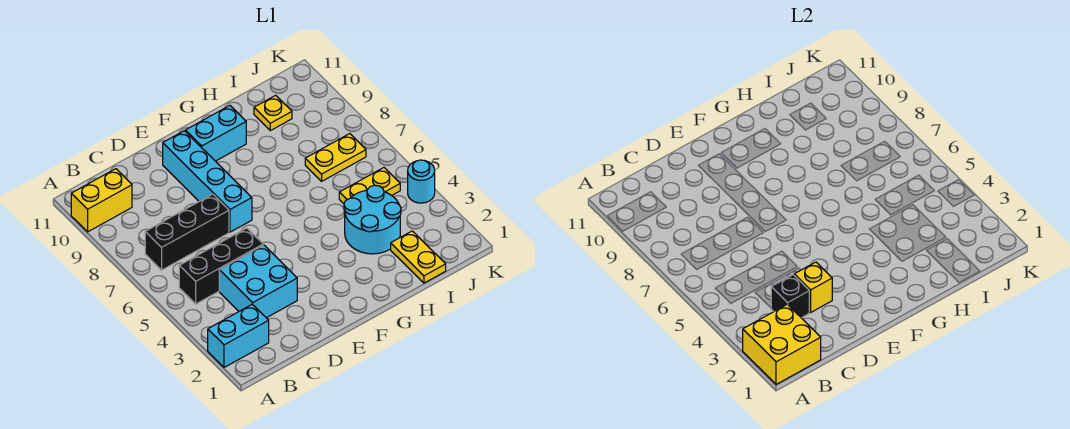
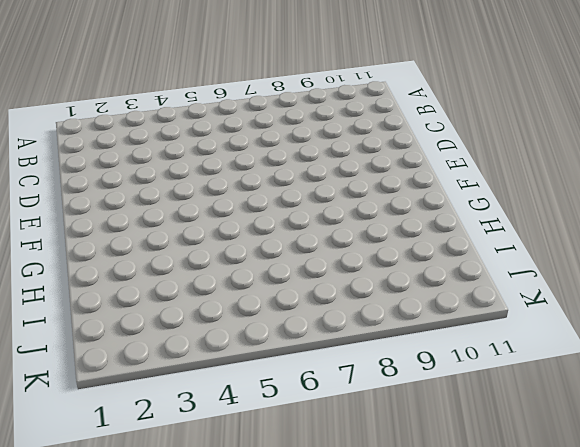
none -> cyan brick A2:B2 level 1
none -> yellow brick A10:B10 level 1
none -> black brick B5:D5 level 1

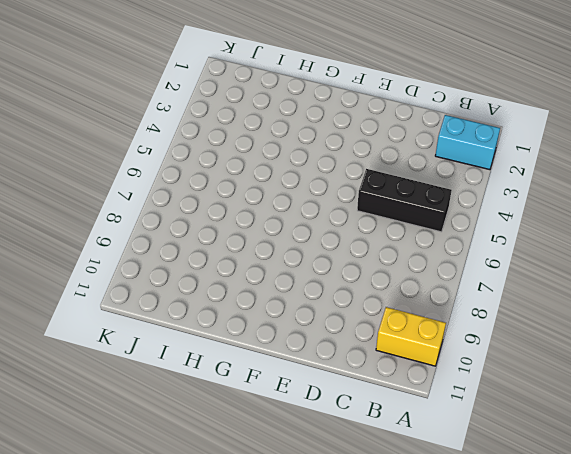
none -> black brick B7:D7 level 1
none -> cyan brick C3:D4 level 1
none -> cyan brick E7:E10 level 1

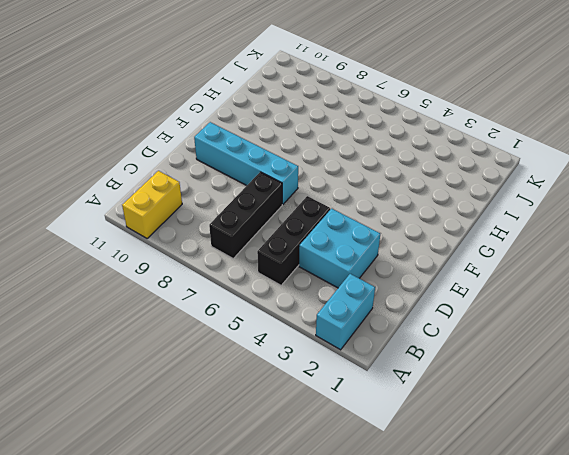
none -> cyan brick F10:G10 level 1
none -> cyan round brick H3:I4 level 1
none -> yellow plate I1:I2 level 1

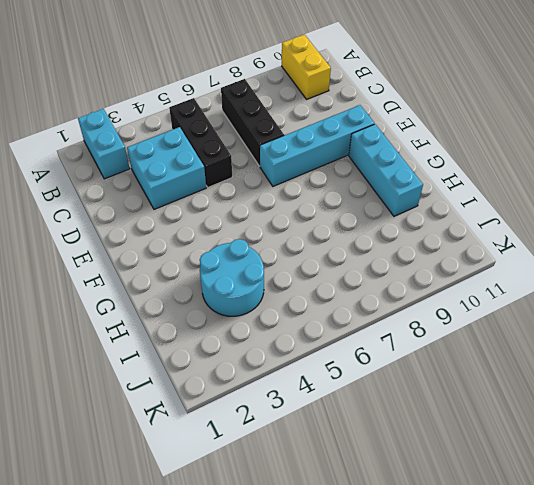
cyan brick F10:H10 level 1 -> cyan brick F10:G10 level 1
none -> yellow plate I1:I2 level 1
none -> yellow plate I5:J5 level 1
none -> yellow plate I7:J7 level 1

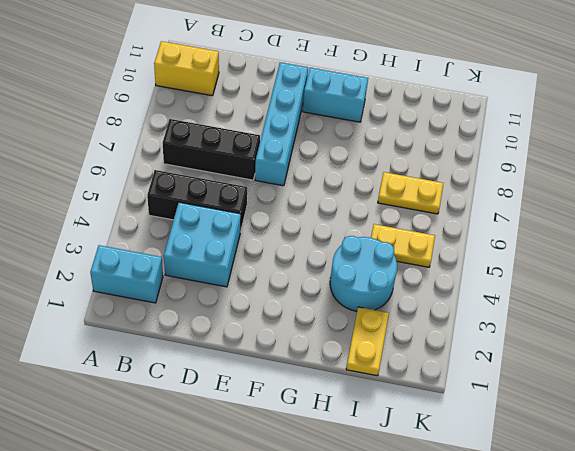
none -> yellow plate I10 level 1
none -> cyan round brick K4 level 1
none -> yellow brick A1:B2 level 2

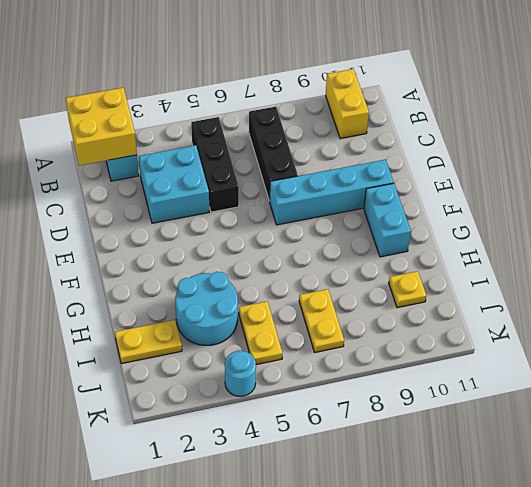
none -> black brick C3 level 2
none -> yellow brick D3 level 2

